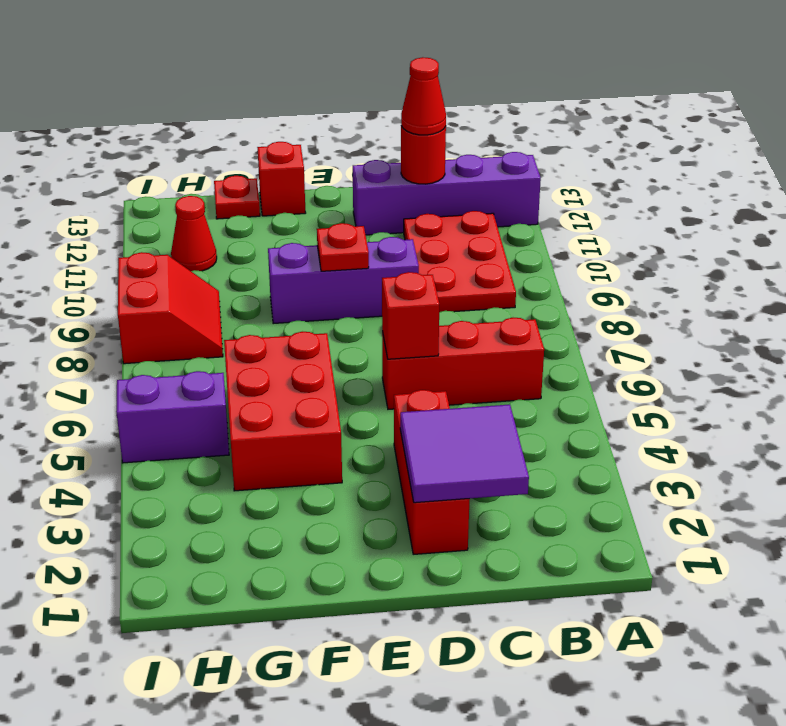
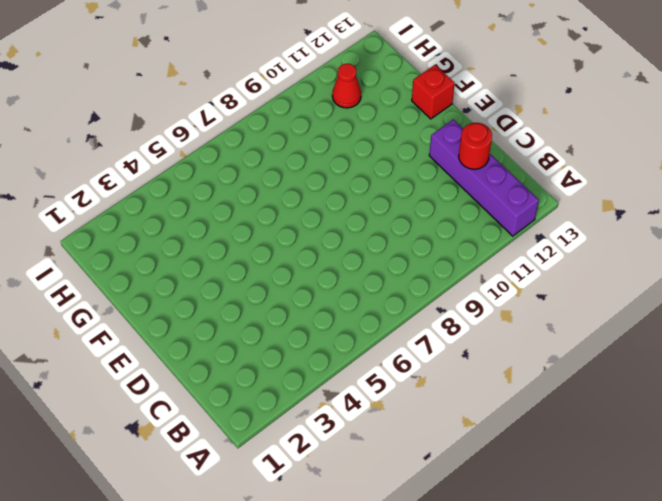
none -> red brick B6:D6 level 1
none -> red plate B9:C11 level 1
none -> red brick D2:D4 level 1

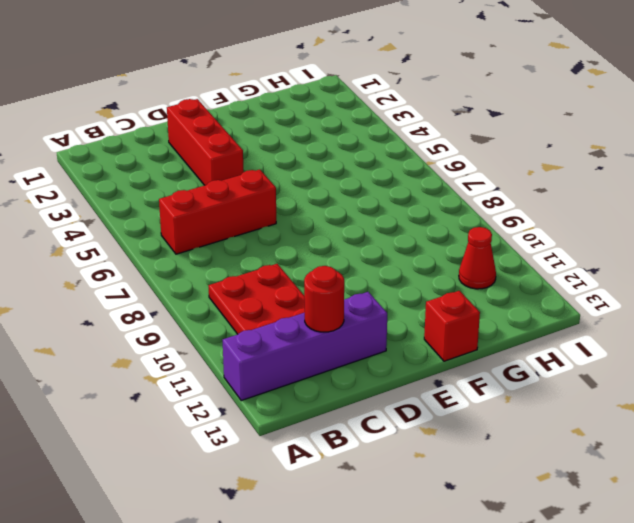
none -> purple brick D9:F9 level 1
none -> red brick F4:G6 level 1
none -> red plate G13 level 1

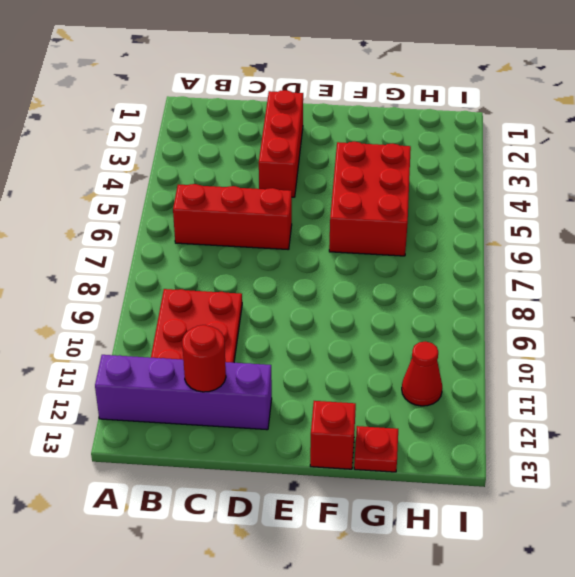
none -> purple brick D9:F9 level 1
none -> purple brick H5:I5 level 1
none -> red slope H8:I9 level 1 top I

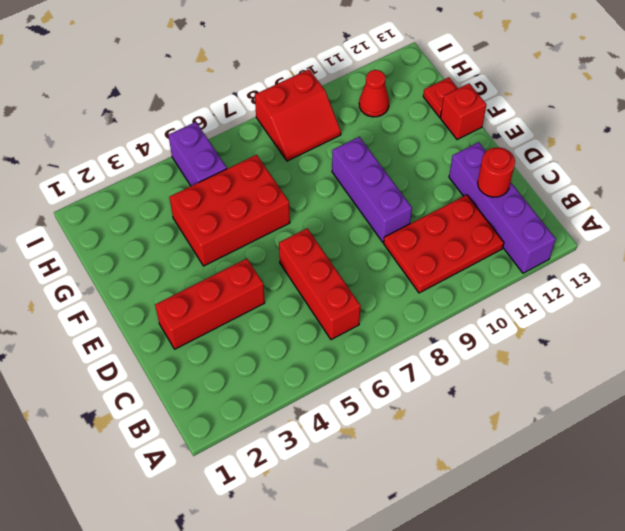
none -> purple tile C2:D3 level 2
none -> red brick D6 level 2
none -> red plate E9 level 2

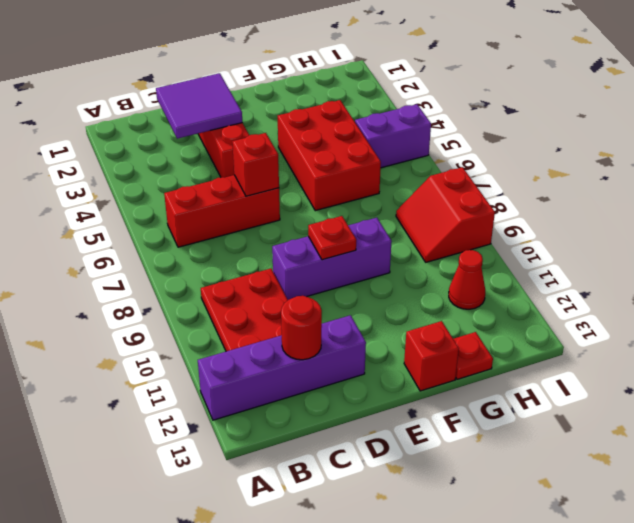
none -> red cone C12 level 3

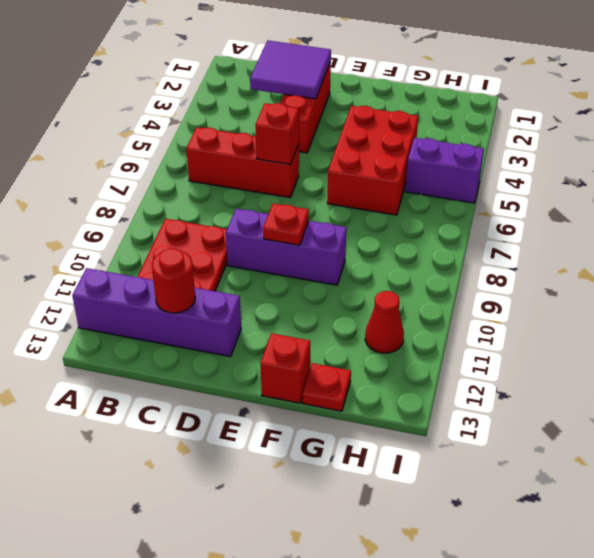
none -> red slope H8:I9 level 1 top I
none -> red cone C12 level 3

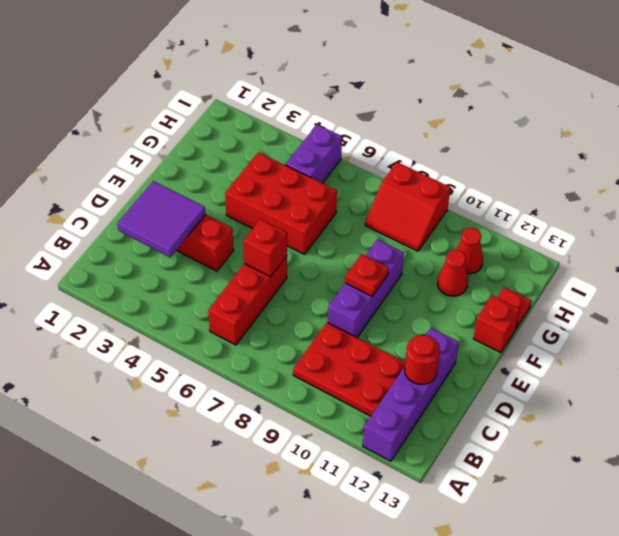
red cone G11 level 1 -> red cone C12 level 3

